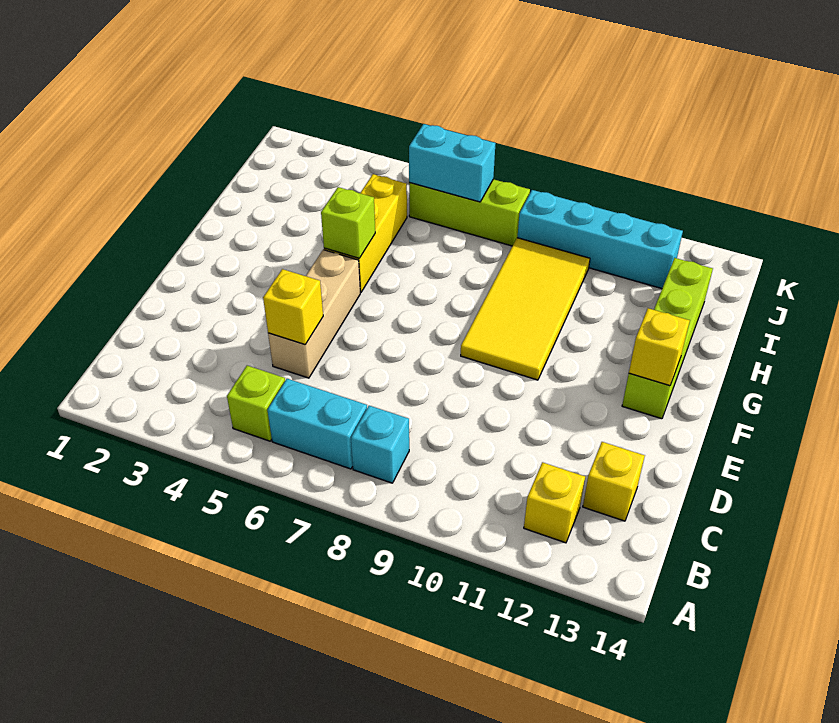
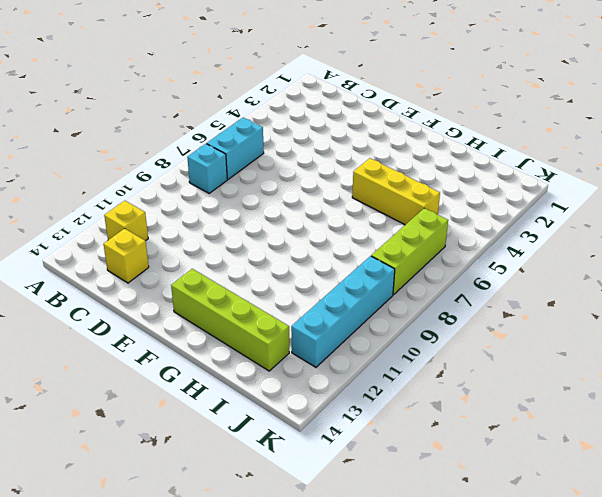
none -> lime brick B5 level 1
none -> tan brick D5:F5 level 1
none -> yellow tile F9:I10 level 1

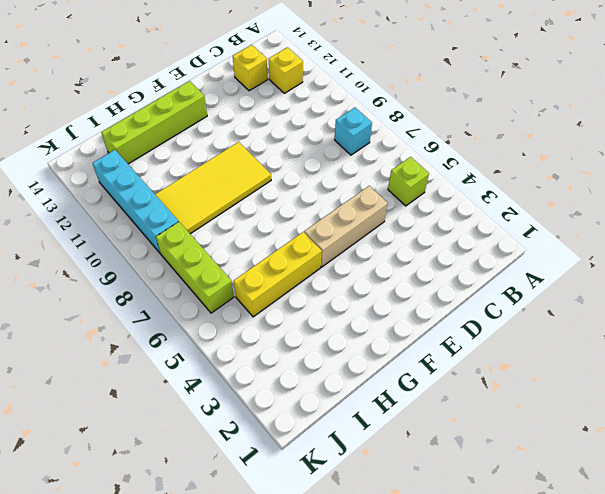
none -> cyan brick B6:B7 level 1
none -> yellow brick D5 level 2
none -> yellow brick F13 level 2

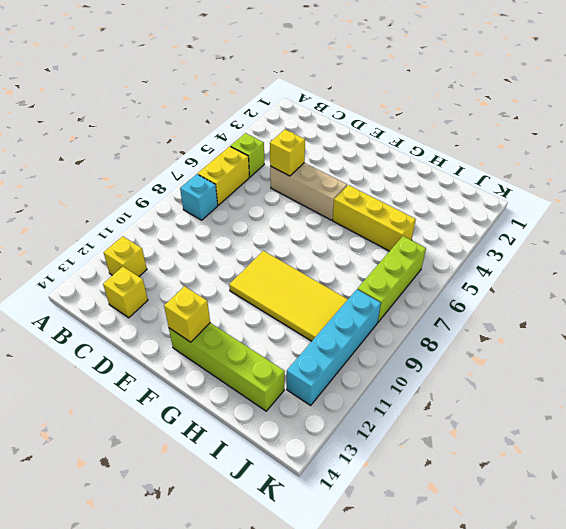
yellow brick B6:B7 level 1 -> cyan brick B6:B7 level 1
none -> lime brick G5 level 2
none -> cyan brick J6:J7 level 2

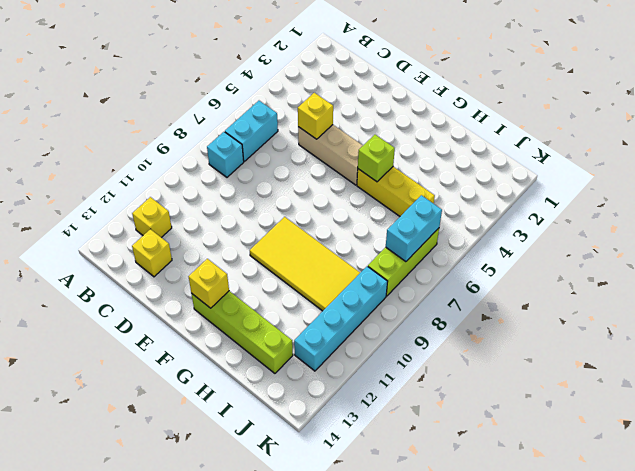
none -> lime brick B5 level 1

